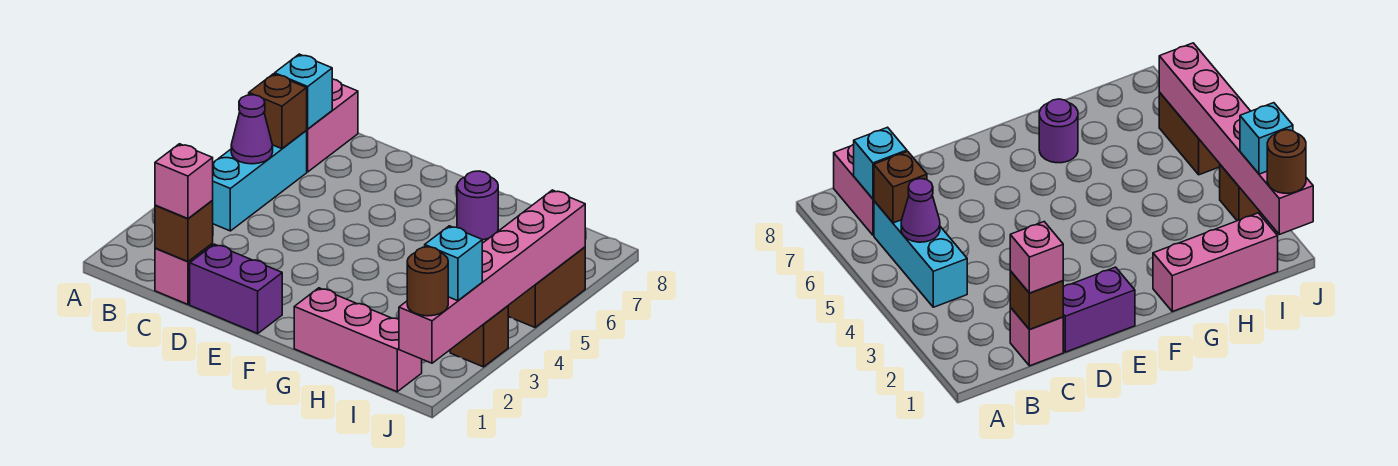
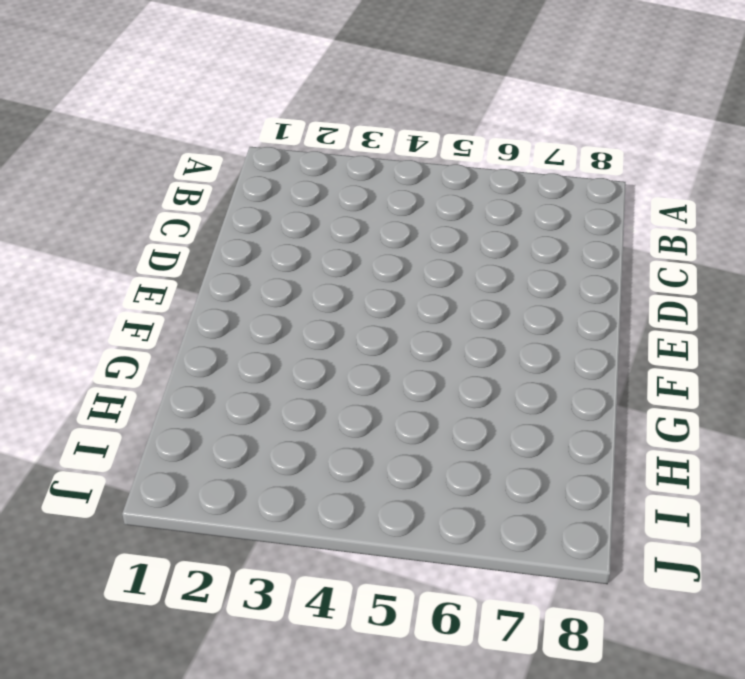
none -> cyan brick B4:B6 level 1
none -> pink brick B7:B8 level 1
none -> pink brick C1 level 1

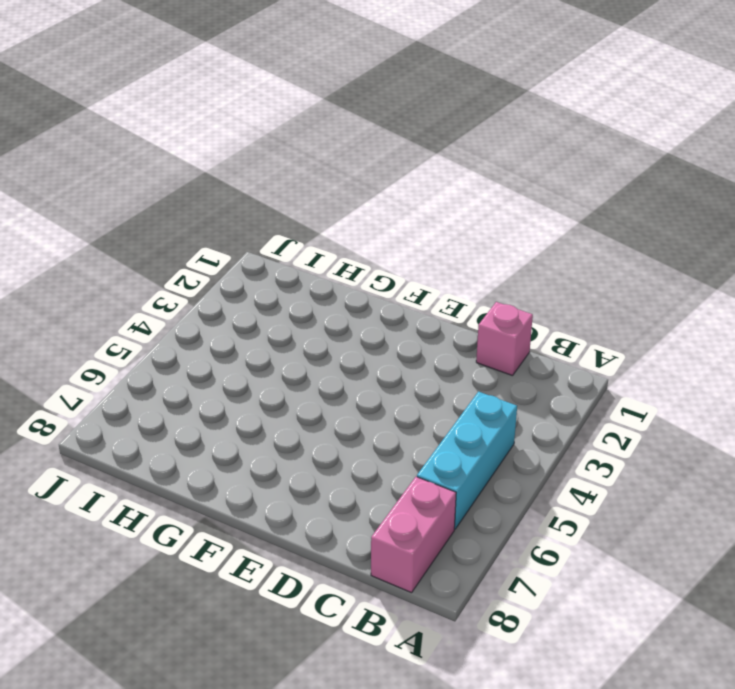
none -> purple brick D1:E1 level 1
none -> pink brick G1:I1 level 1
none -> purple round brick G7 level 1

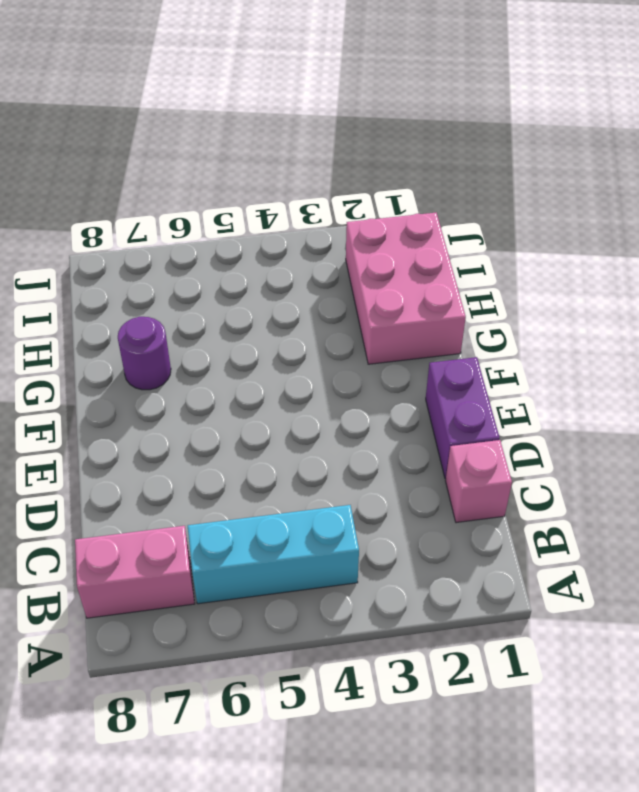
pink brick G1:I2 level 1 -> pink brick G1:I1 level 1
none -> brown brick J3 level 1
none -> brown brick J5:J6 level 1
none -> purple cone B5 level 2

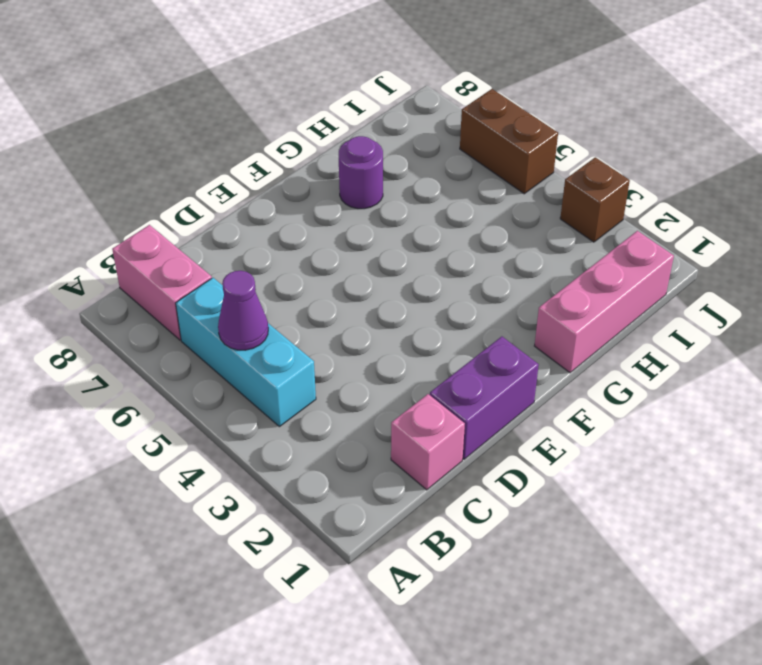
none -> brown brick B6 level 2
none -> cyan brick B7 level 2
none -> brown brick C1 level 2

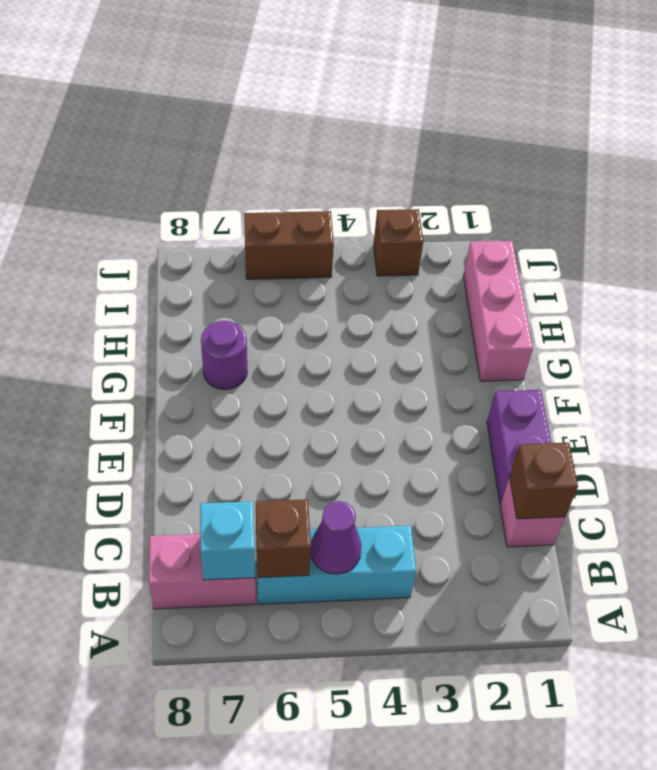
none -> pink brick J1:J6 level 2
none -> pink brick C1 level 3
none -> brown round brick J1 level 3

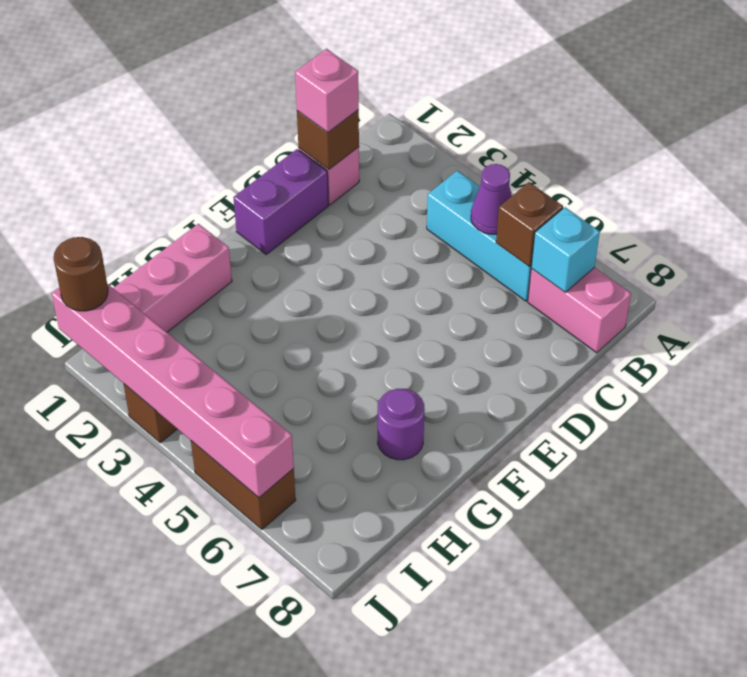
none -> cyan brick J2 level 3

